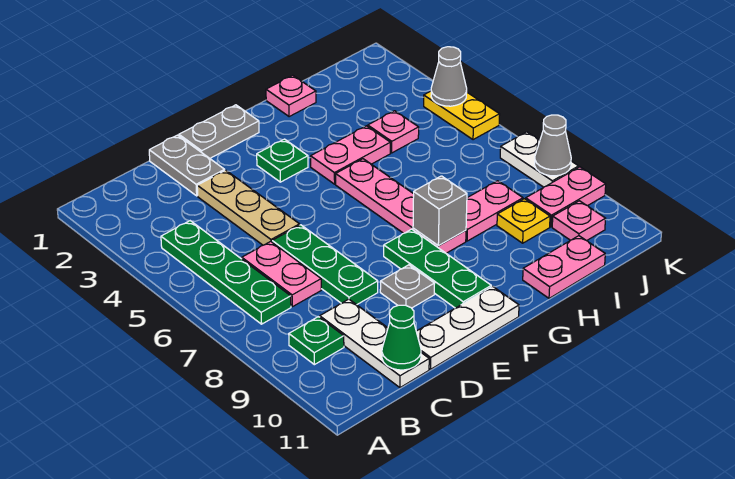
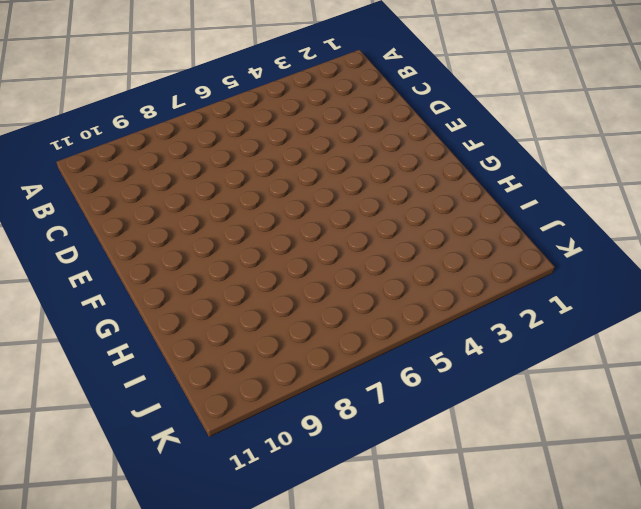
none -> green plate B4:B7 level 1
none -> green plate B9 level 1
none -> pink plate C6:C7 level 1

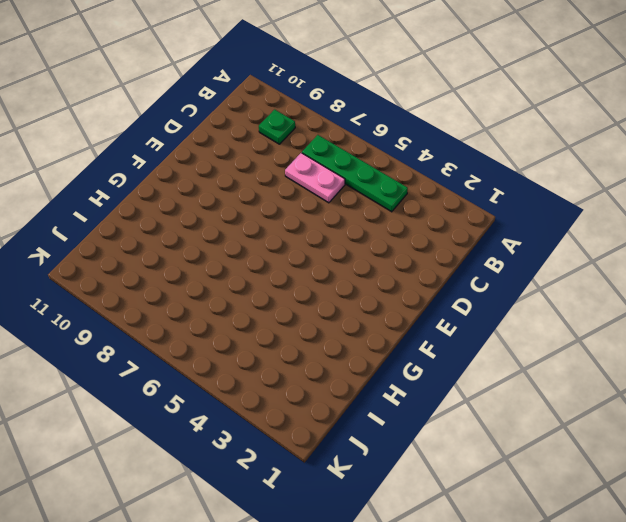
none -> white plate C9:C11 level 1
none -> grey plate D1:D2 level 1
none -> tan plate D3:D5 level 1

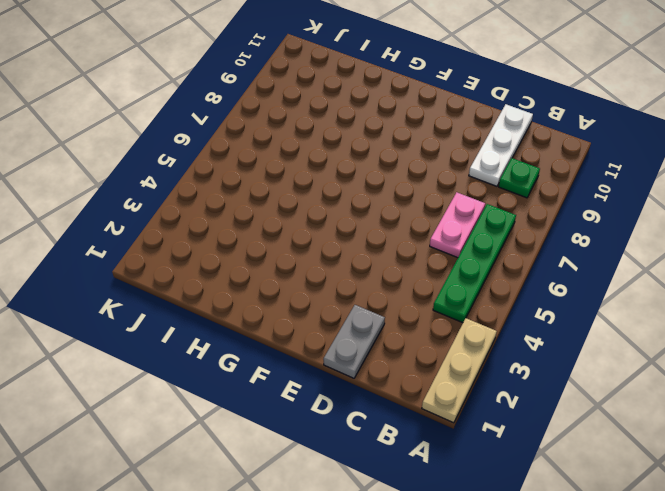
tan plate A1:A3 level 1 -> tan plate D3:D5 level 1
none -> green plate D6:D8 level 1
none -> white plate D11:F11 level 1
none -> grey plate E1:F1 level 1

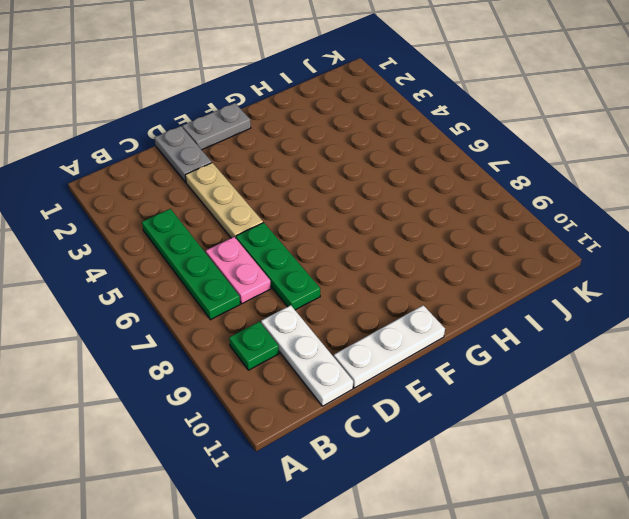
none -> grey plate E9 level 1
none -> green plate F3 level 1
none -> green plate F8:F10 level 1

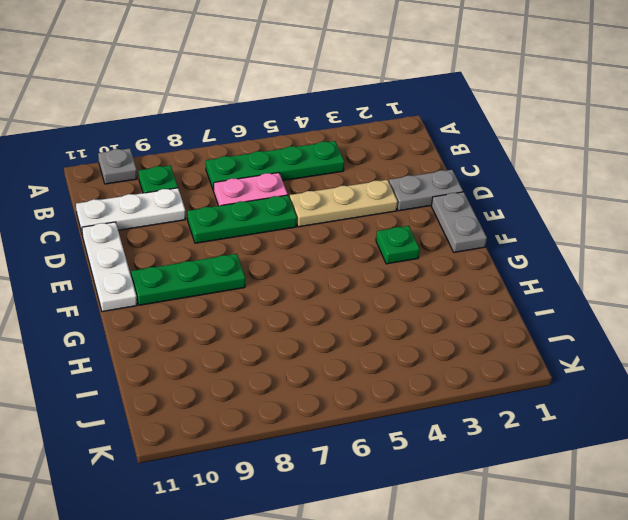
grey plate A10 level 1 -> grey plate E9 level 1
none -> pink plate G4:H4 level 1
none -> pink plate G5:G8 level 1
none -> pink plate H1 level 1

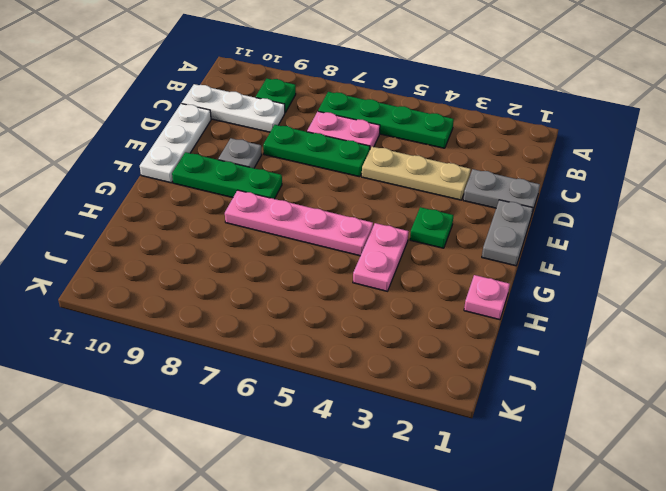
none -> pink plate H8:I8 level 1
none -> pink plate H11:I11 level 1
none -> pink plate I4 level 1

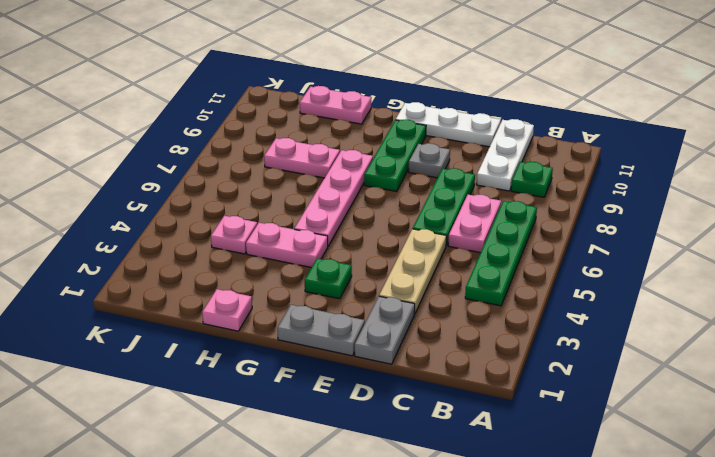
none -> yellow plate I9 level 1
none -> pink plate J9:K9 level 1
none -> pink plate J10 level 1

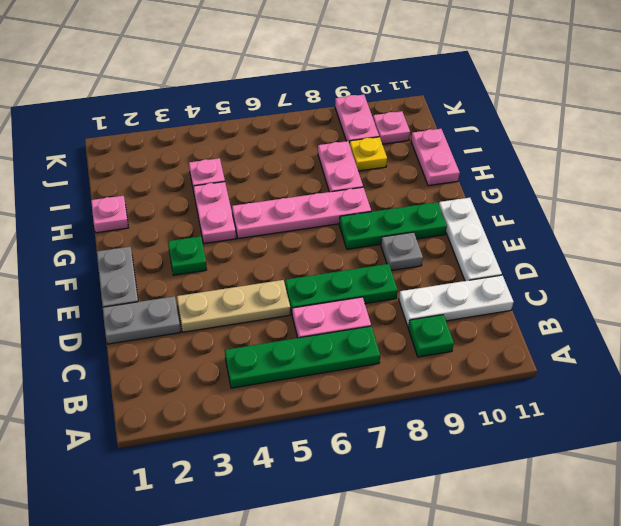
none -> yellow plate K4:K5 level 1
none -> white plate K7:K8 level 1
none -> green cone C11 level 2

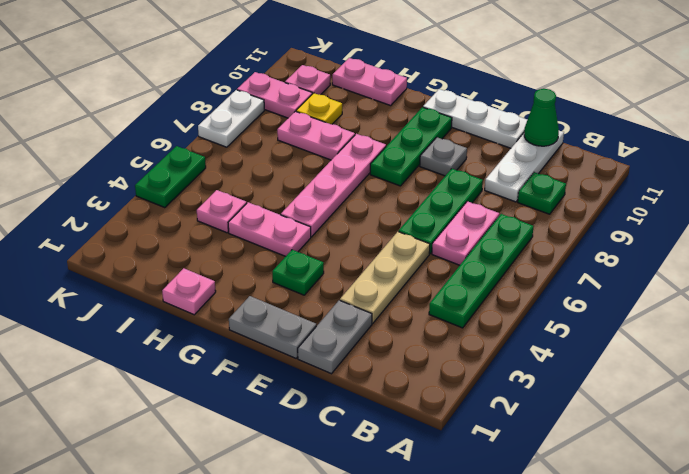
green plate K4:K5 level 1 -> yellow plate K4:K5 level 1
none -> grey brick G8 level 2
none -> grey cone K4 level 2
none -> grey cone K8 level 2

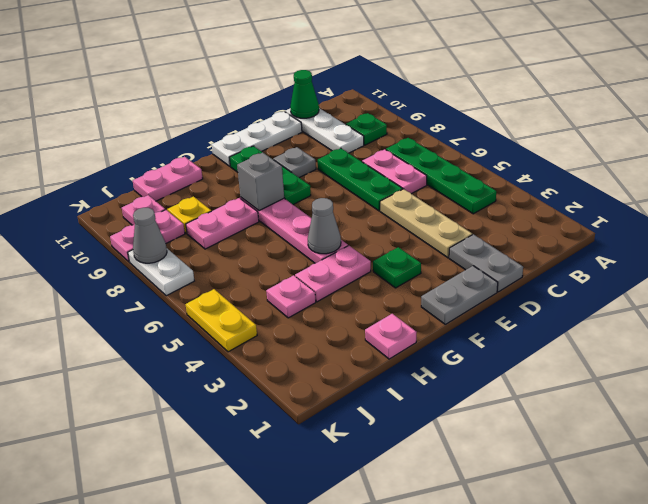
grey cone G5 level 2 -> grey cone K4 level 2

